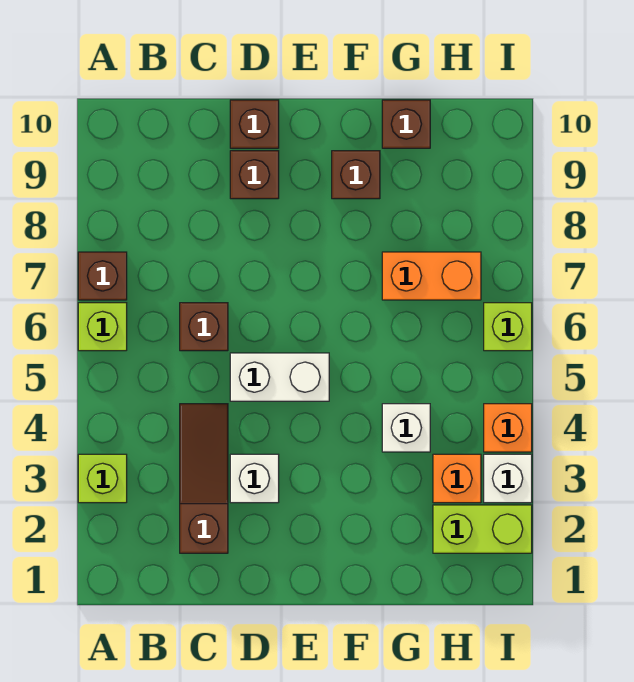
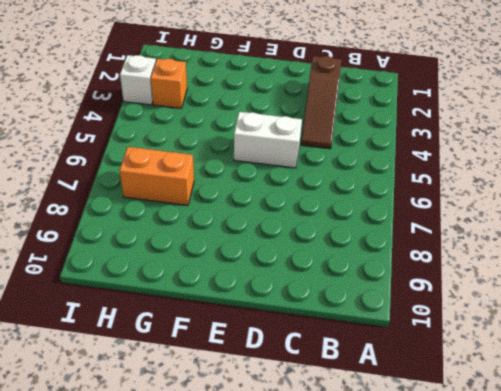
none -> lime brick A3 level 1
none -> lime brick A6 level 1
none -> brown brick A7 level 1

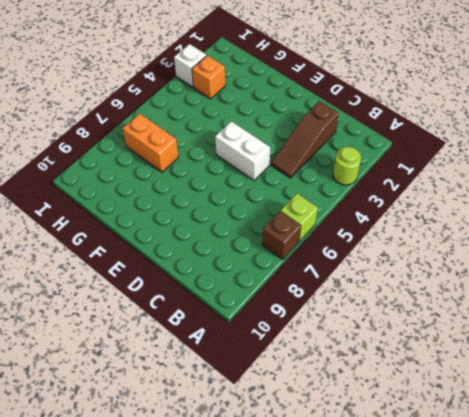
lime round brick A3 level 1 -> lime brick A3 level 1
none -> brown brick C6 level 1
none -> white brick D3 level 1
none -> brown brick D9 level 1

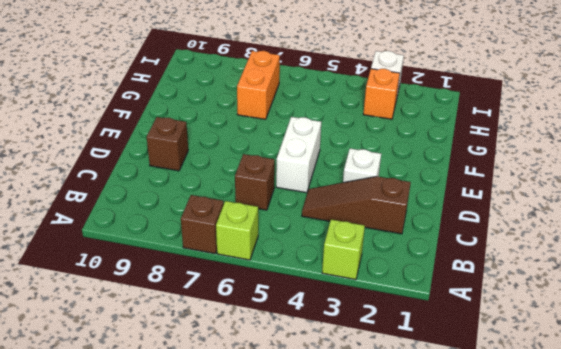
none -> brown brick D10 level 1
none -> brown brick F9 level 1
none -> white brick G4 level 1

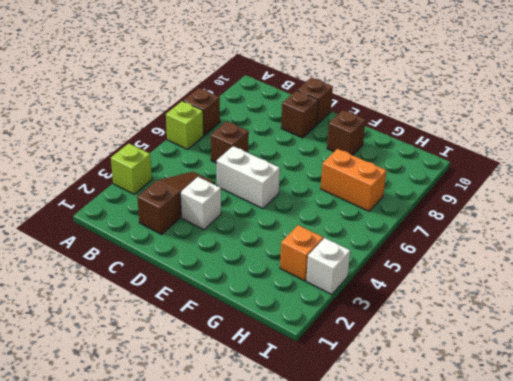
none -> white brick G4 level 1
none -> brown brick G10 level 1
none -> lime brick H2:I2 level 1

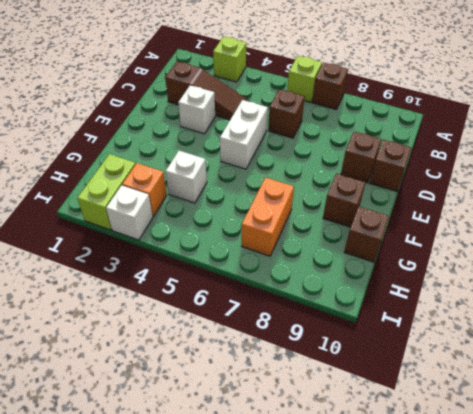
none -> orange brick I4 level 1
none -> lime brick I6 level 1

